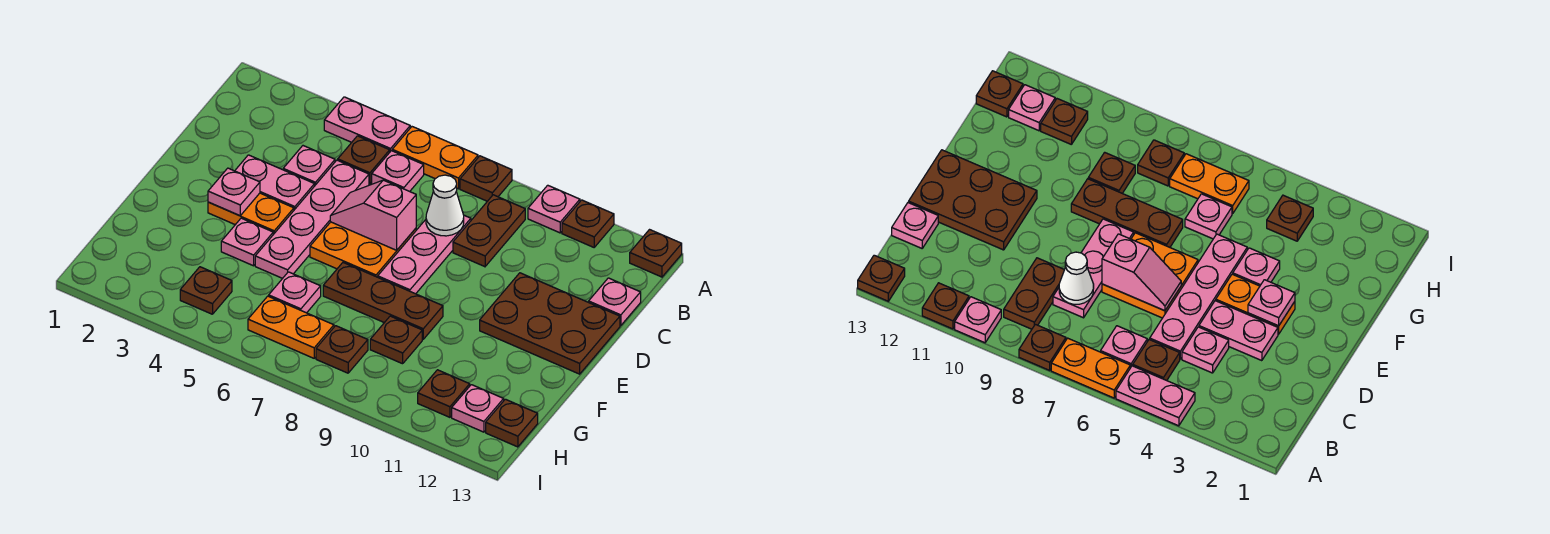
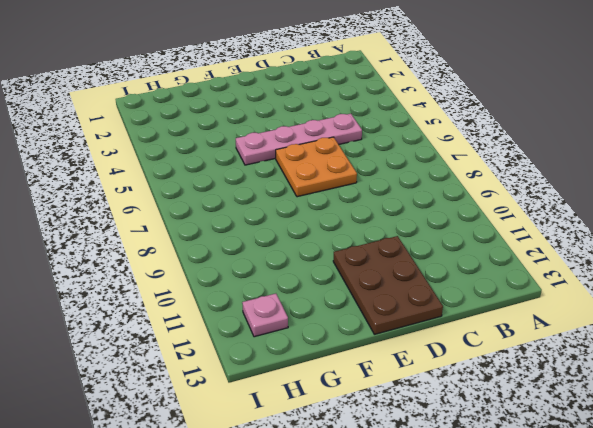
none -> pink plate A4:A5 level 1
none -> orange plate A6:A7 level 1
none -> brown plate A8 level 1
none -> pink plate A10 level 1

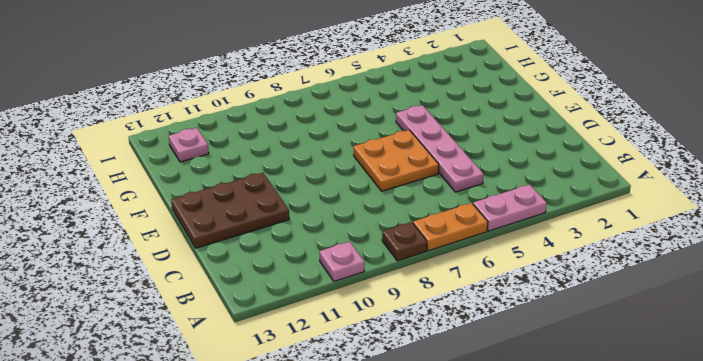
none -> brown plate A11 level 1
none -> brown plate A13 level 1
none -> brown plate B5 level 1
none -> pink plate B6 level 1

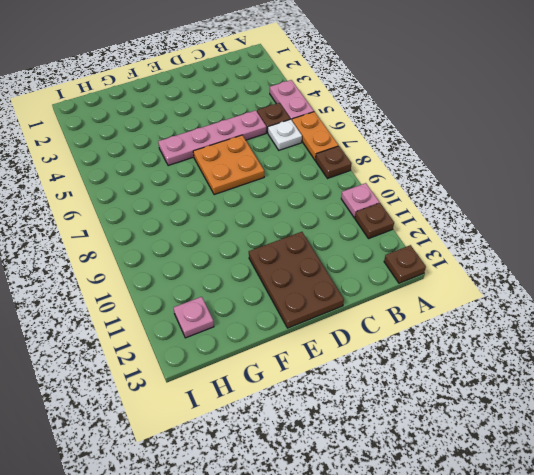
white plate B6 level 1 -> pink plate B6 level 1
none -> brown plate B9:C9 level 1
none -> pink plate C4 level 1
none -> pink plate C8:E8 level 1
none -> pink plate C13 level 1

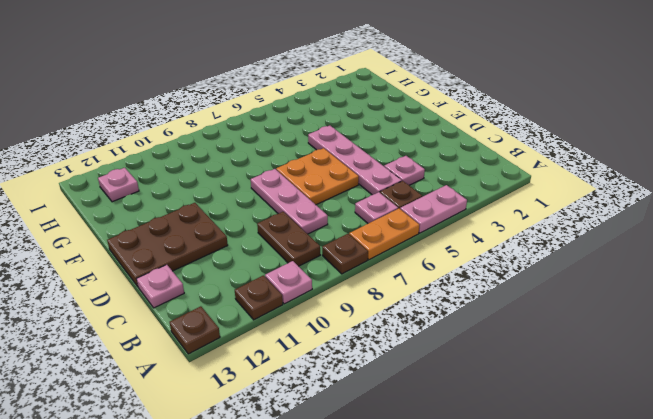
none -> pink plate D3:D4 level 1
none -> orange plate E3:E4 level 1
none -> pink plate F4 level 1
none -> brown plate F7:F9 level 1

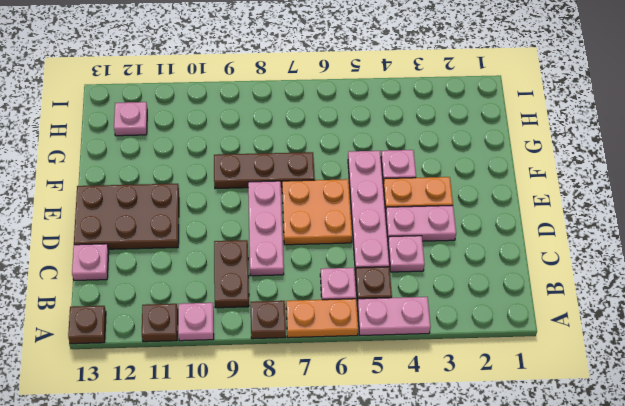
none -> pink plate G6 level 1
none -> brown plate G9 level 1
none -> brown plate H4 level 1
none -> orange plate H6:H7 level 1

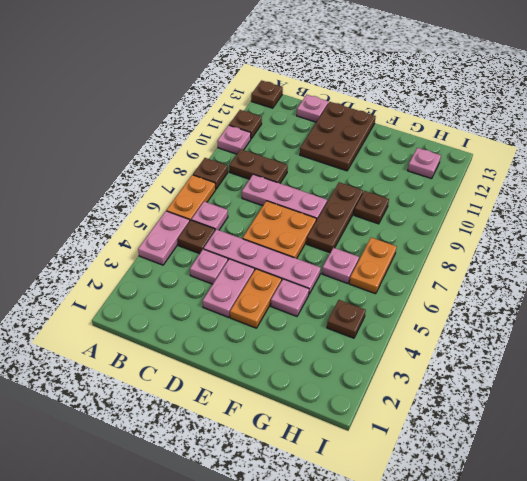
none -> brown plate H8 level 1
none -> brown plate H11 level 1
none -> brown plate H13 level 1
none -> white cone C8 level 2

